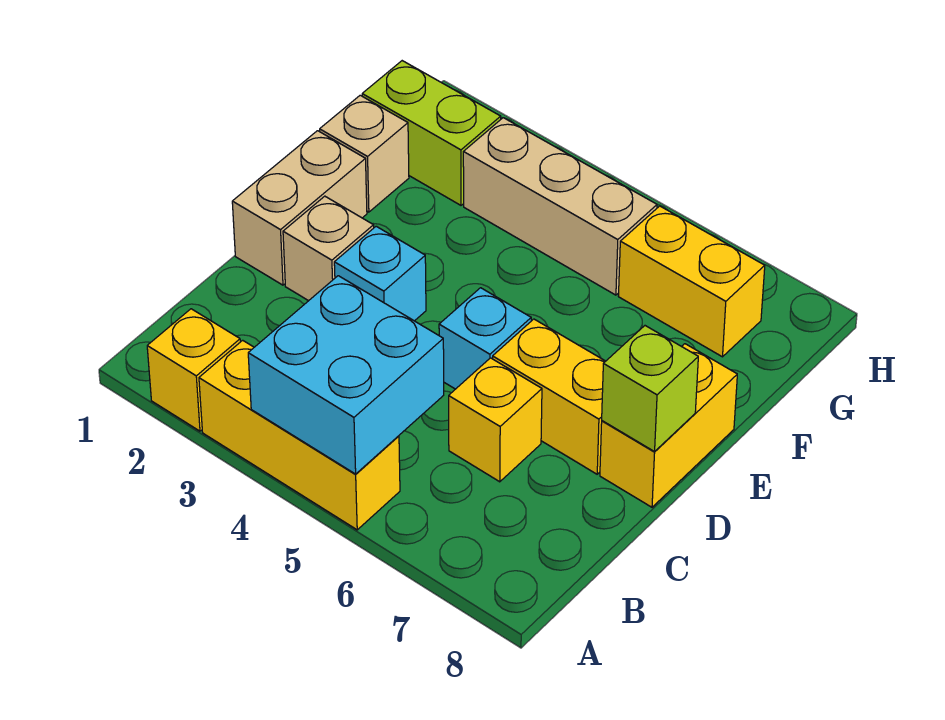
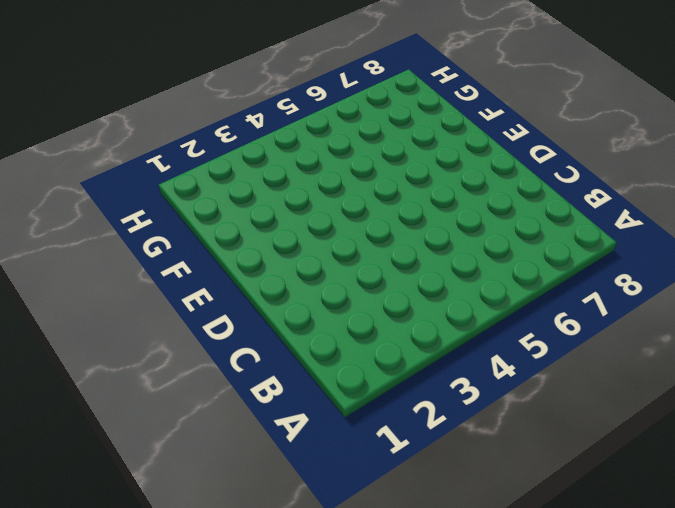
none -> yellow brick A2 level 1
none -> yellow brick A3:A5 level 1
none -> yellow brick C6 level 1

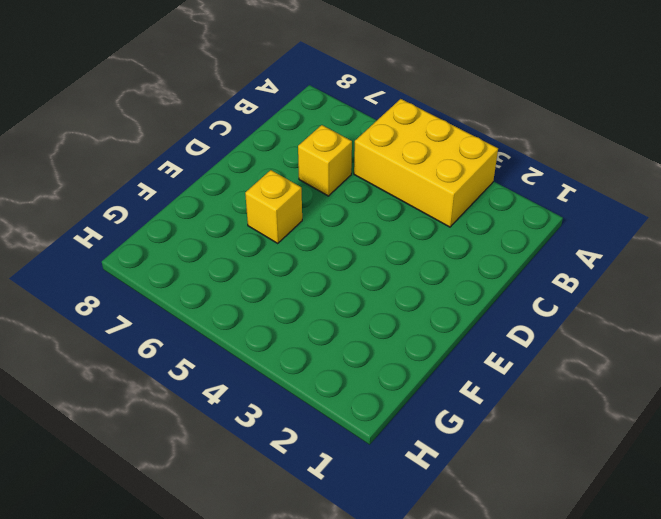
yellow brick A3:B5 level 1 -> yellow brick A3:A5 level 1
yellow brick E6 level 1 -> yellow brick A2 level 1
none -> tan brick D1:E1 level 1
none -> tan brick D2 level 1
none -> cyan brick D3 level 1

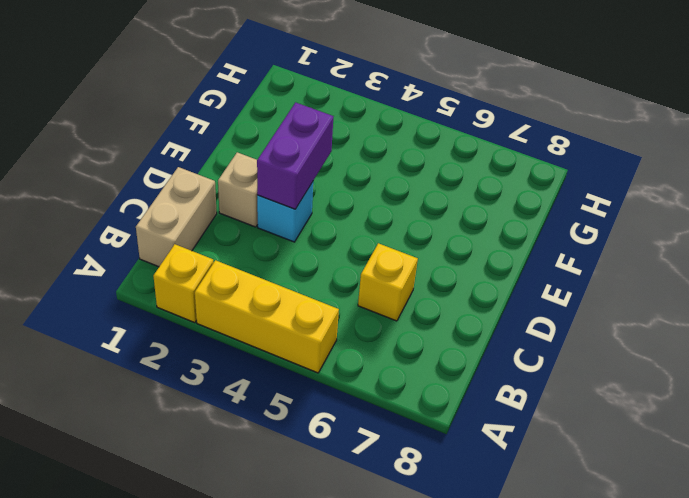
tan brick B1:C1 level 1 -> tan brick D1:E1 level 1
purple brick D3:E3 level 2 -> none
none -> cyan brick D5 level 1
none -> yellow brick D6:D7 level 1
none -> yellow brick D8:E8 level 1

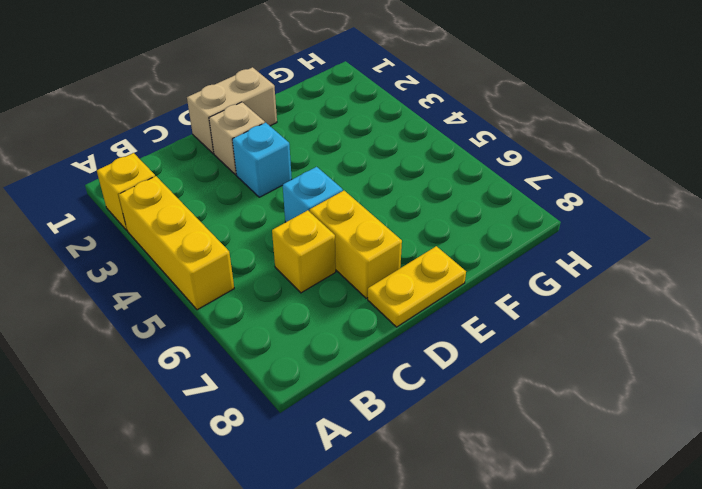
yellow plate D8:E8 level 1 -> yellow brick D8:E8 level 1
none -> tan brick F1 level 1
none -> lime brick G1:G2 level 1
none -> tan brick G3:G5 level 1

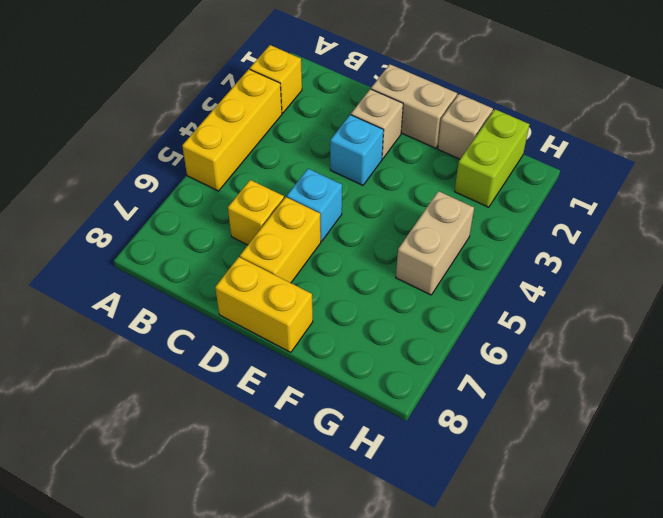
tan brick G4:G5 level 1 -> tan brick G3:G5 level 1
none -> yellow brick G6:G7 level 1
none -> cyan brick A4:B5 level 2
none -> lime brick D8 level 2

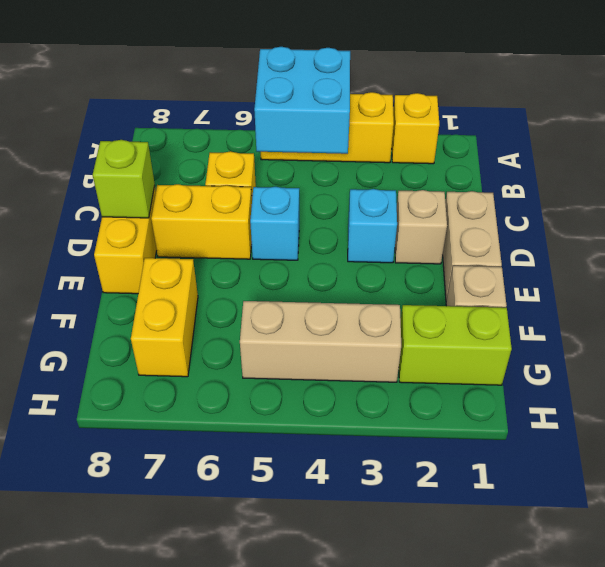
yellow brick F7:G7 level 1 -> yellow brick G6:G7 level 1

